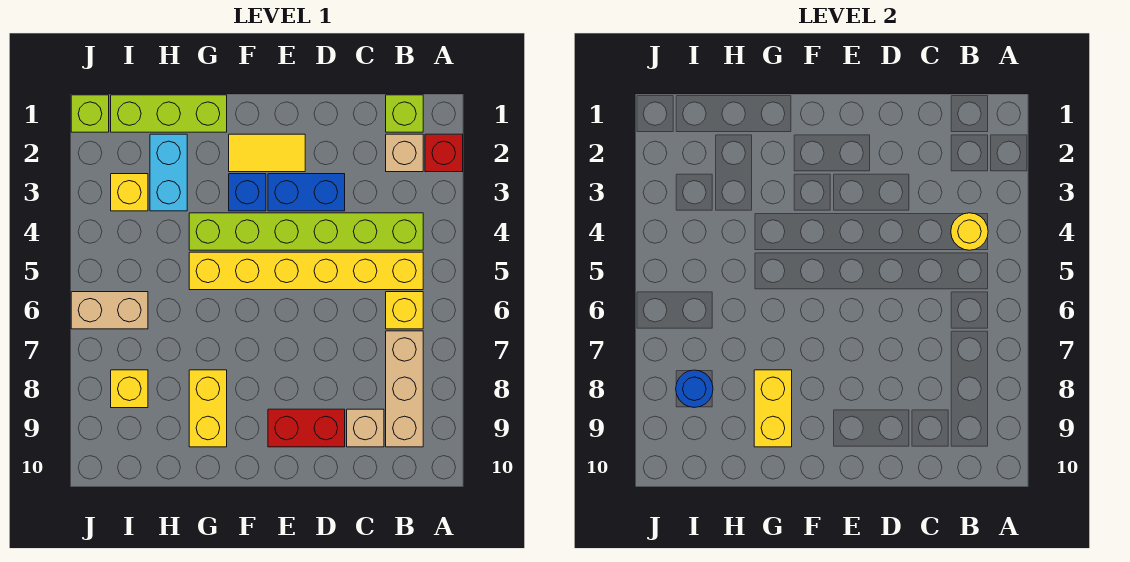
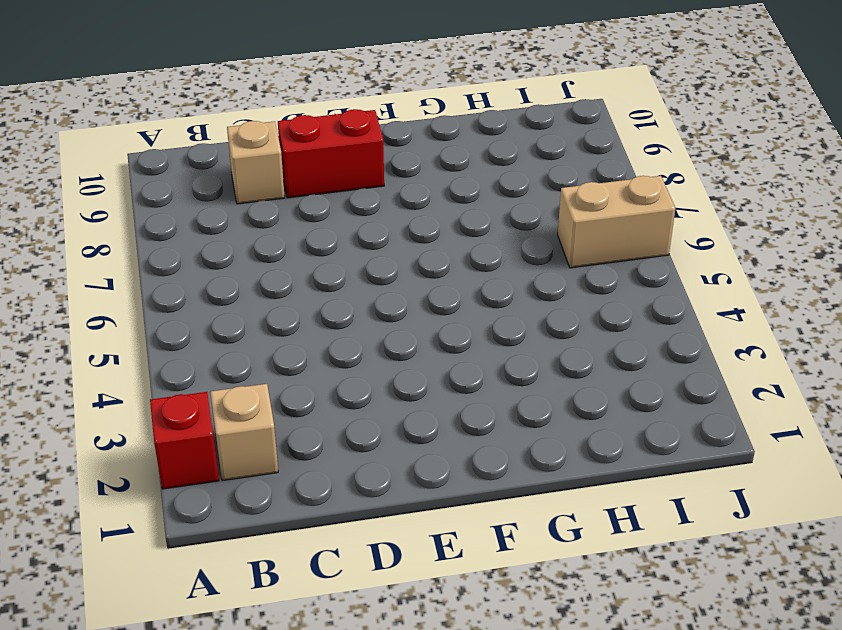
none -> lime brick B1 level 1
none -> lime brick B4:G4 level 1
none -> yellow brick B5:G5 level 1

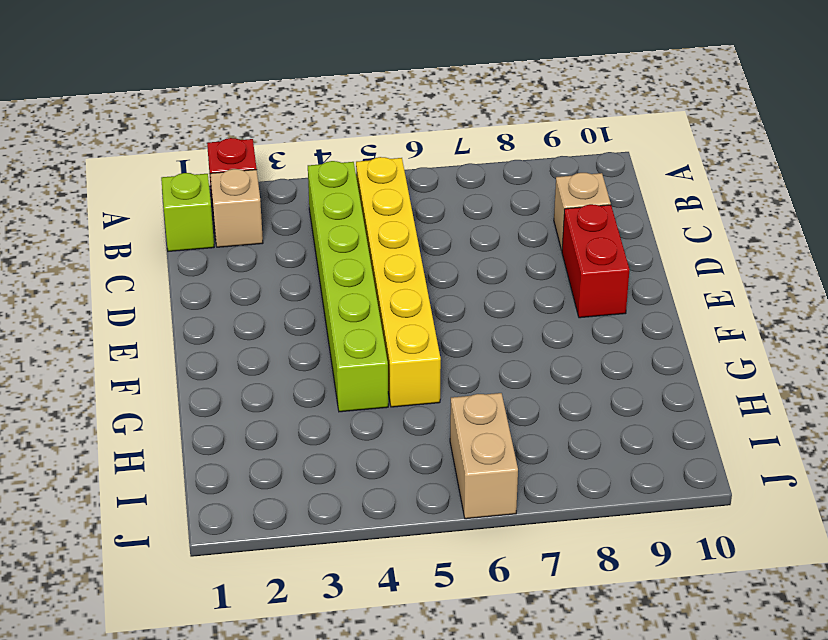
none -> yellow brick B6 level 1
none -> tan brick B7:B9 level 1
none -> blue brick D3:E3 level 1

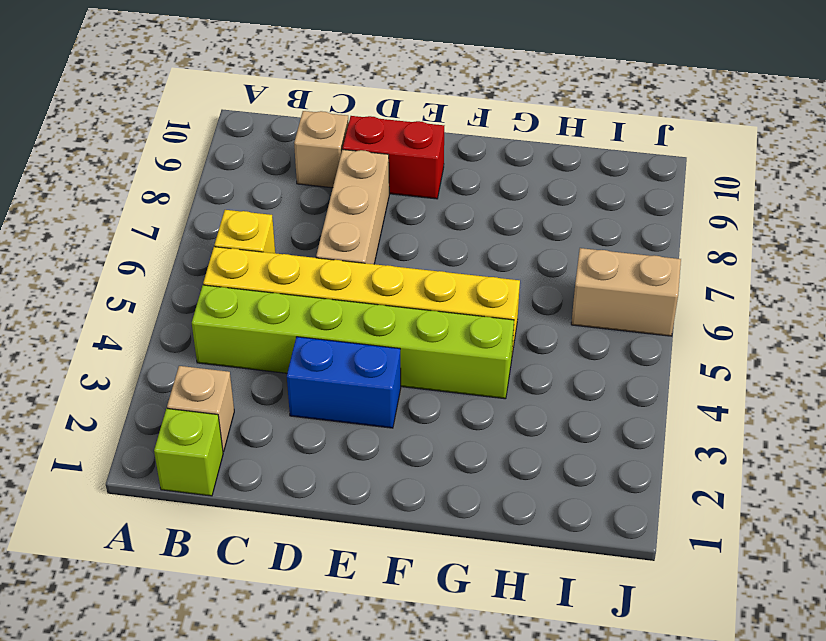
tan brick D6:D8 level 1 -> tan brick B7:B9 level 1
none -> red brick A2 level 1
none -> yellow tile E2:F2 level 1
none -> blue brick F3 level 1

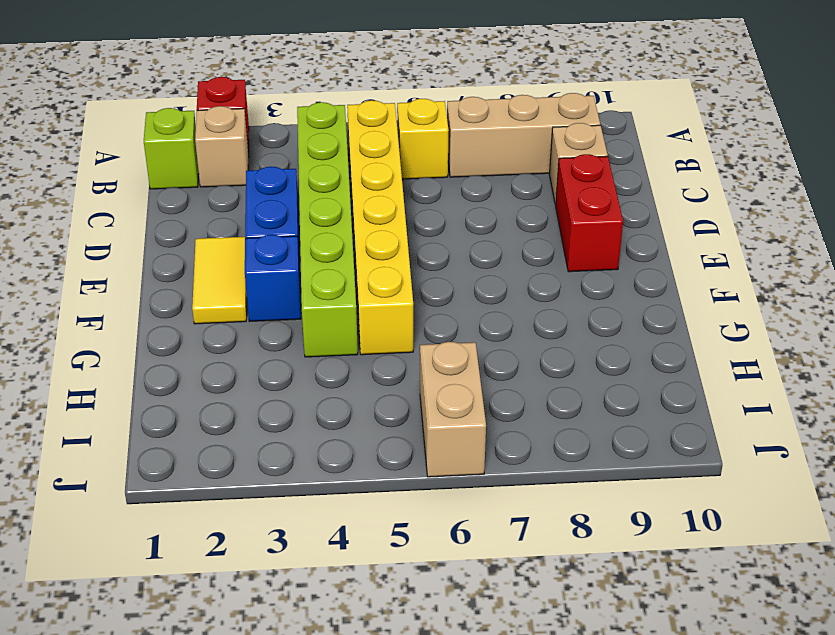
none -> lime brick G1:I1 level 1
none -> yellow brick G8:G9 level 1
none -> cyan brick H2:H3 level 1

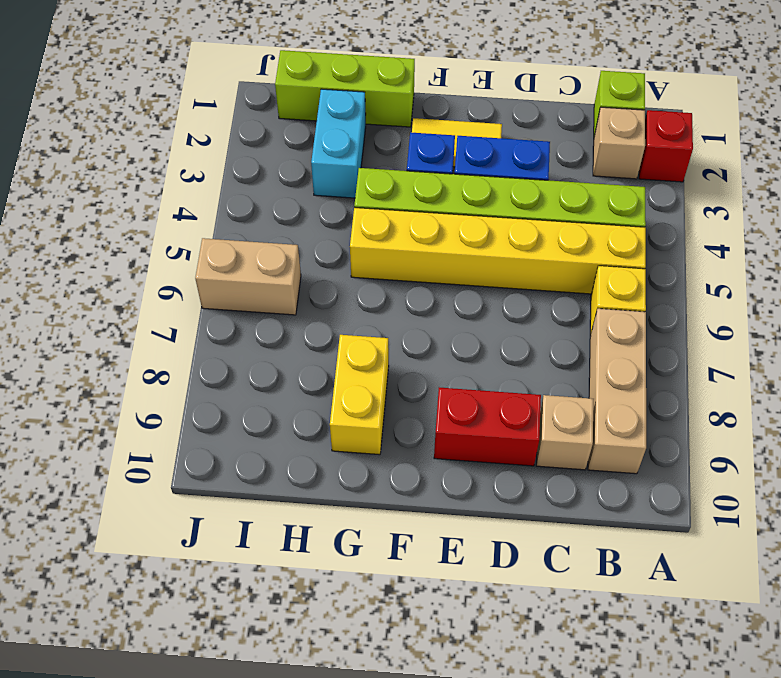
none -> yellow brick I3 level 1
none -> yellow brick I8 level 1
none -> lime brick J1 level 1

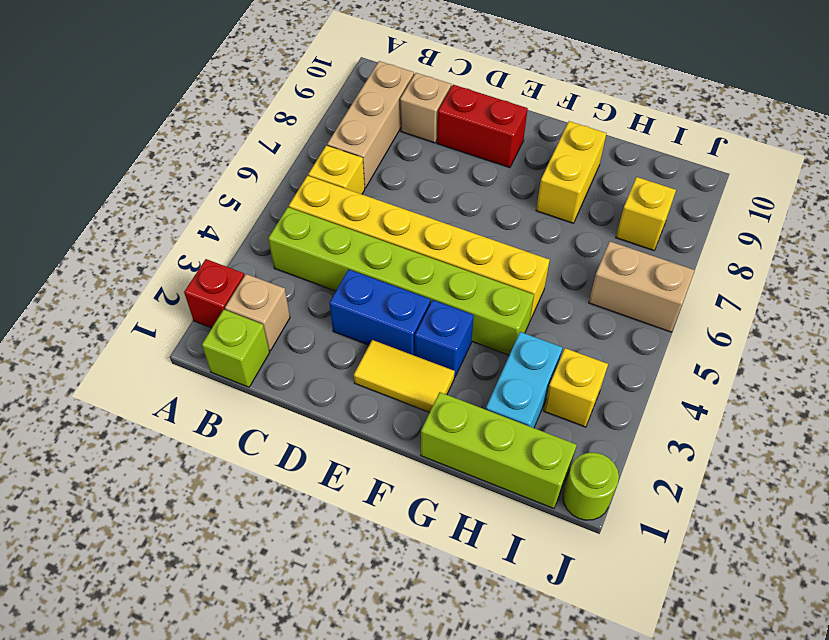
lime round brick J1 level 1 -> lime brick J1 level 1
none -> yellow round brick B4 level 2
none -> yellow brick G8:G9 level 2
none -> blue round brick I8 level 2

